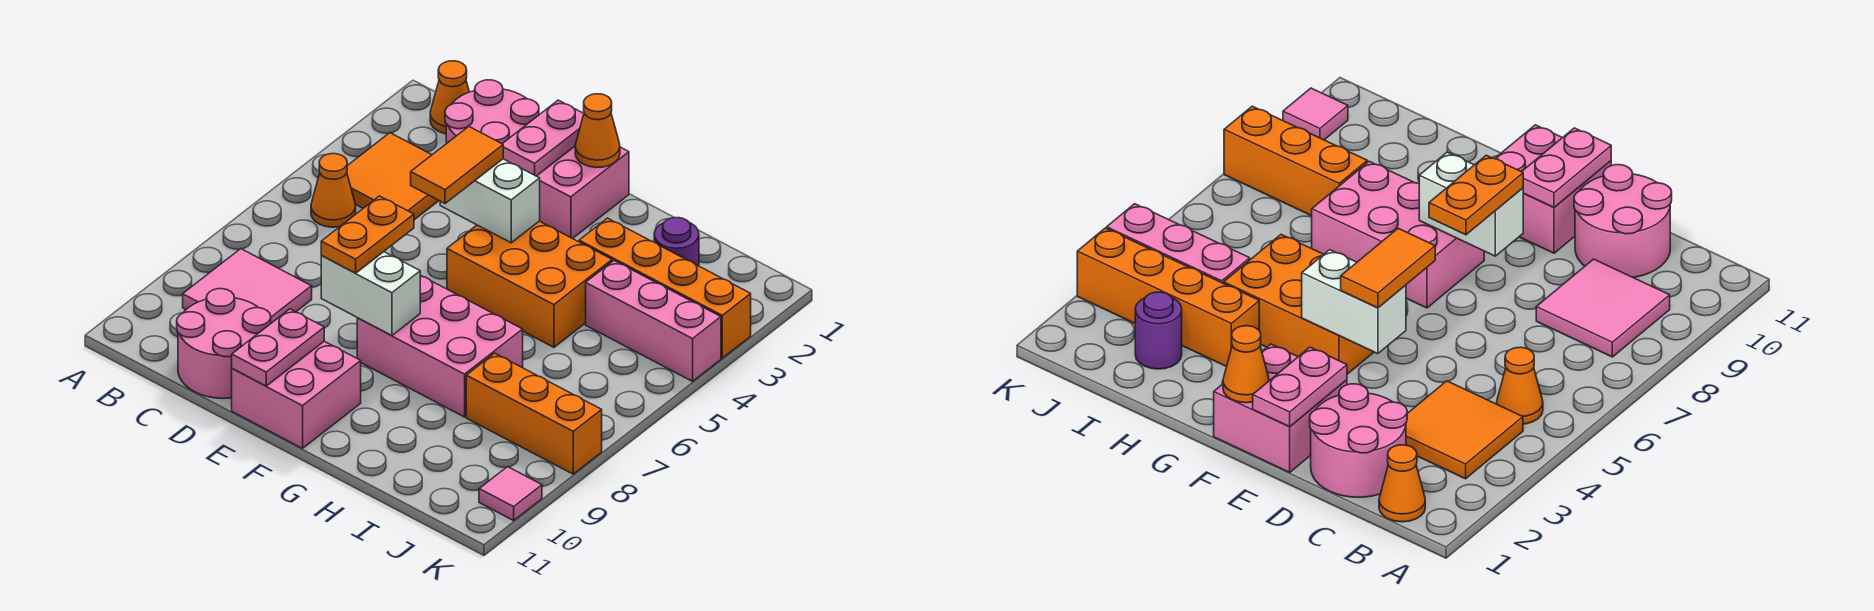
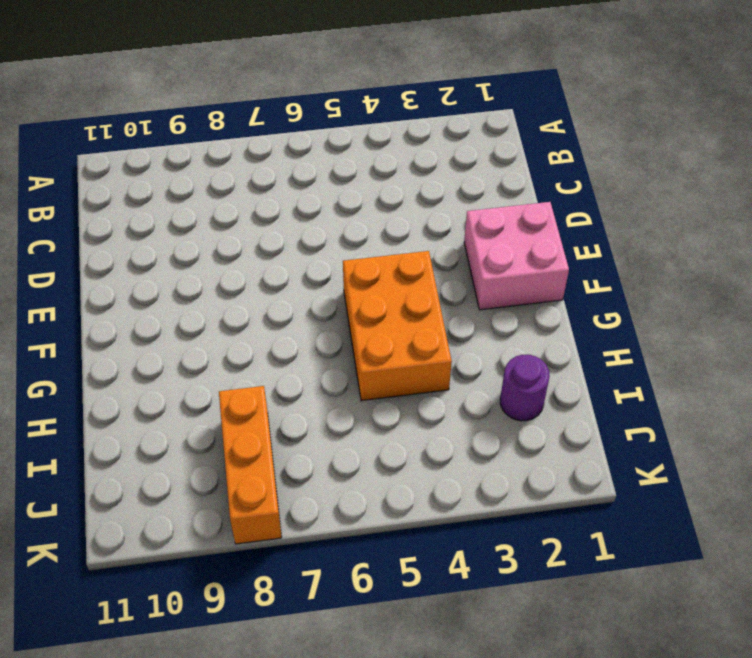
none -> orange cone B1 level 1
none -> orange tile B3:C4 level 1
none -> orange cone B5 level 1

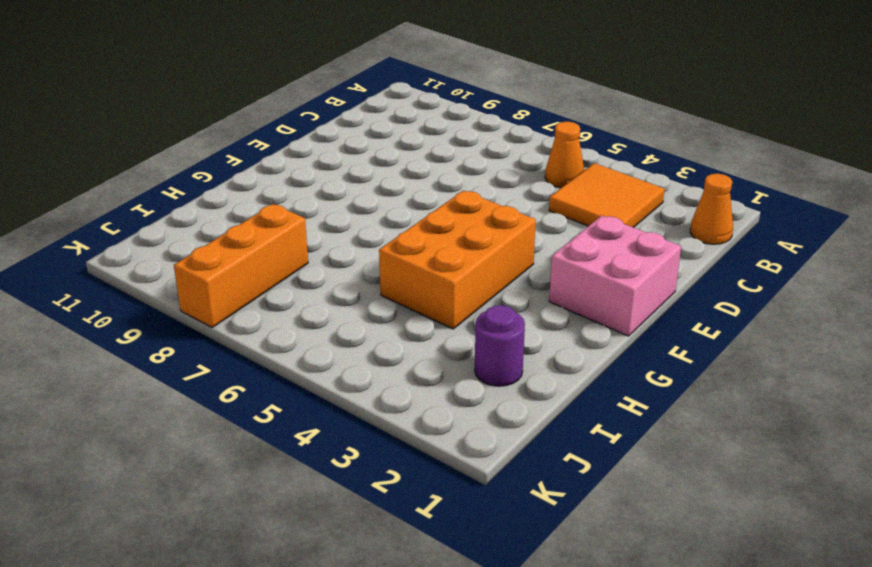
none -> pink tile B8:C9 level 1
none -> pink round brick C1:D2 level 1
none -> pink round brick C10:D11 level 1

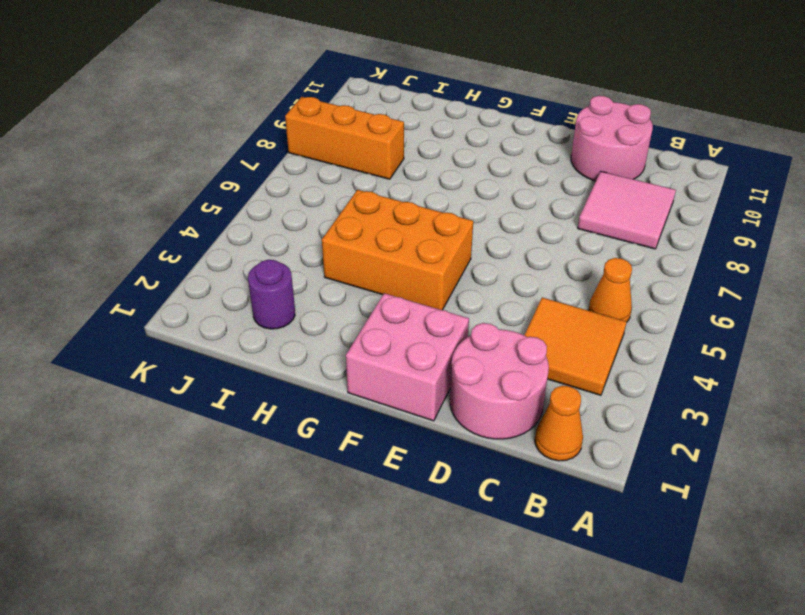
none -> pink brick E10:F11 level 1
none -> pink brick F7:H8 level 1
none -> orange brick H3:K3 level 1

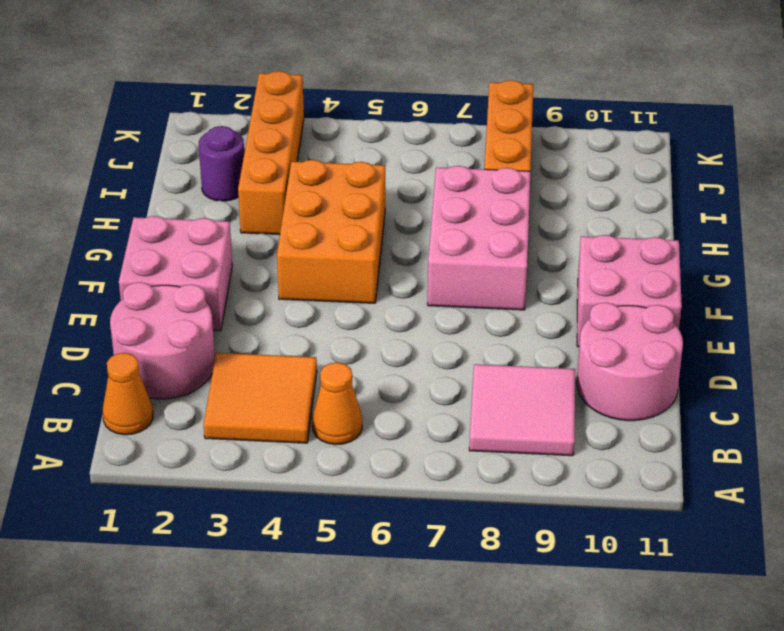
none -> pink brick I4:K4 level 1
none -> pink tile K10 level 1
none -> pink plate E1:E2 level 2

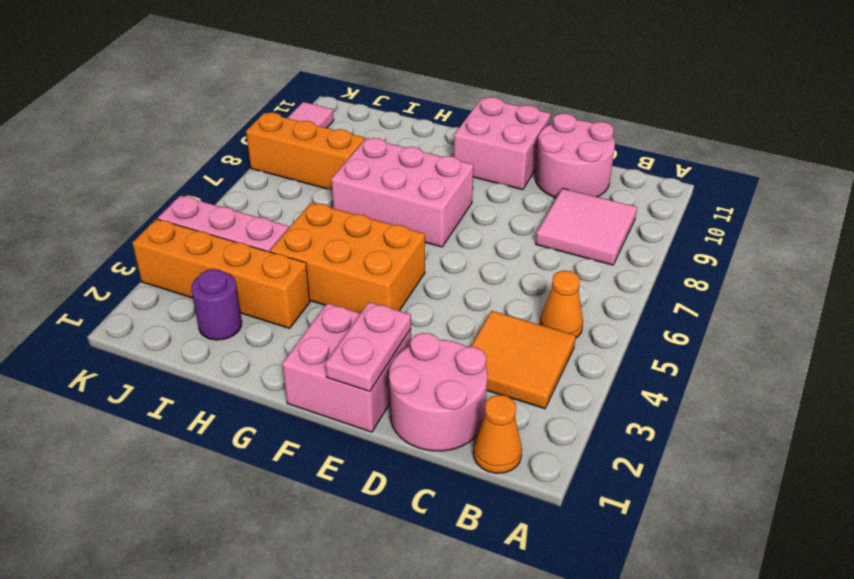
none -> white brick E4:F4 level 2
none -> white brick E8:F8 level 2
none -> pink plate E10:E11 level 2

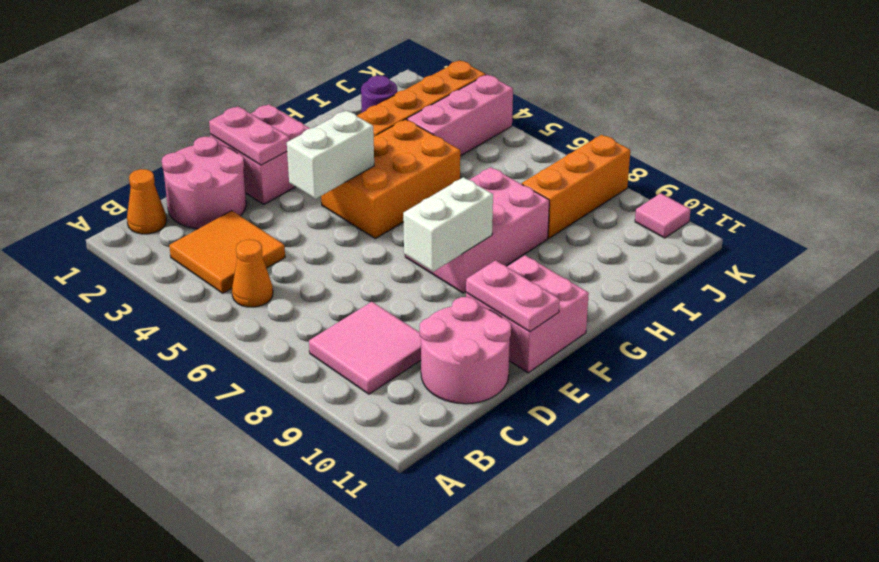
none -> orange cone F1 level 2
none -> orange tile E4:E5 level 3
none -> orange plate E7:E8 level 3

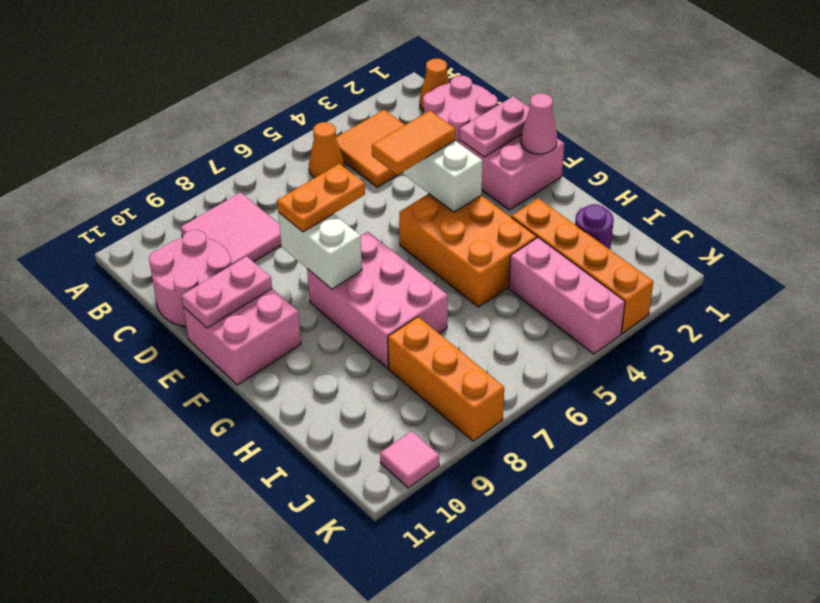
pink cone F1 level 2 -> orange cone F1 level 2

